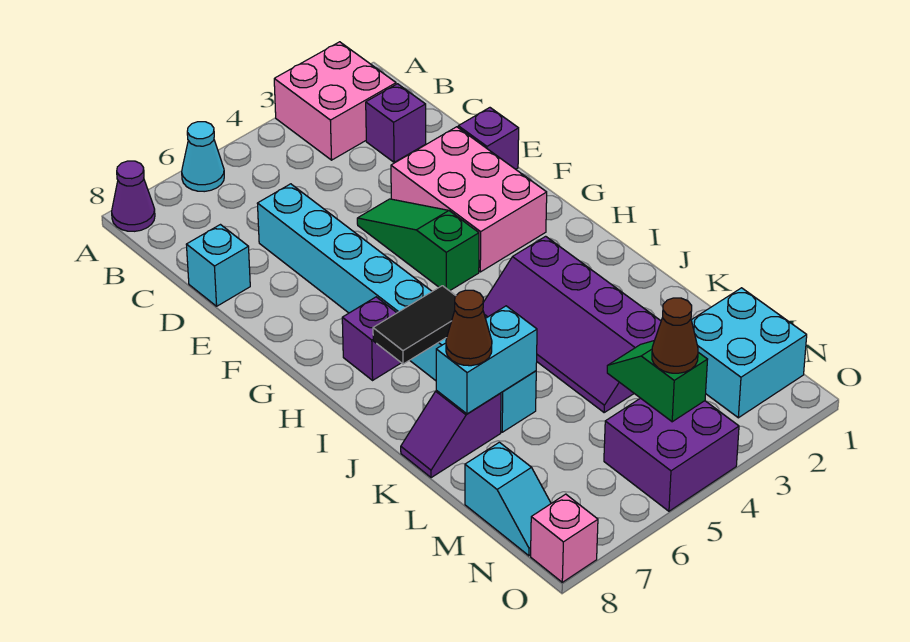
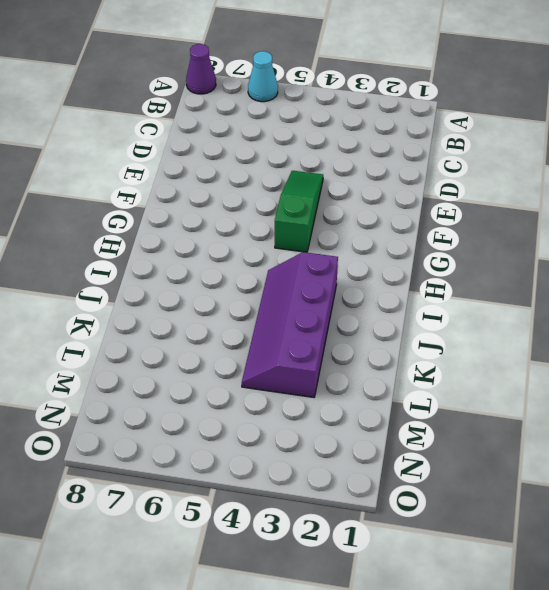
none -> pink brick A2:B3 level 1
none -> purple brick C2 level 1
none -> cyan brick D6:K6 level 1

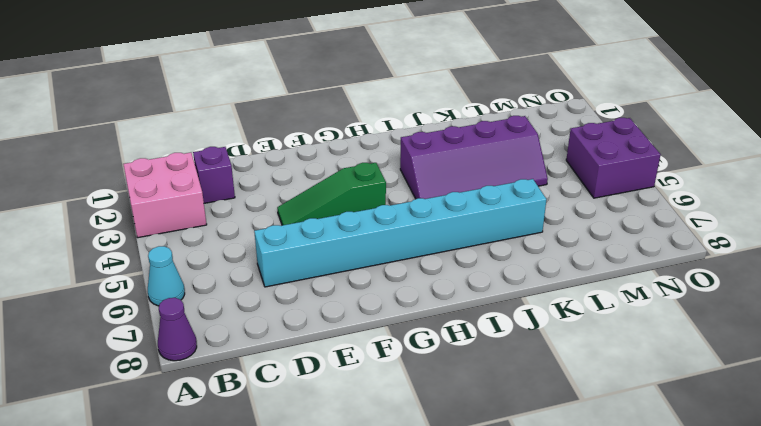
none -> cyan brick D8 level 1
none -> purple brick E1 level 1
none -> pink brick E2:G3 level 1

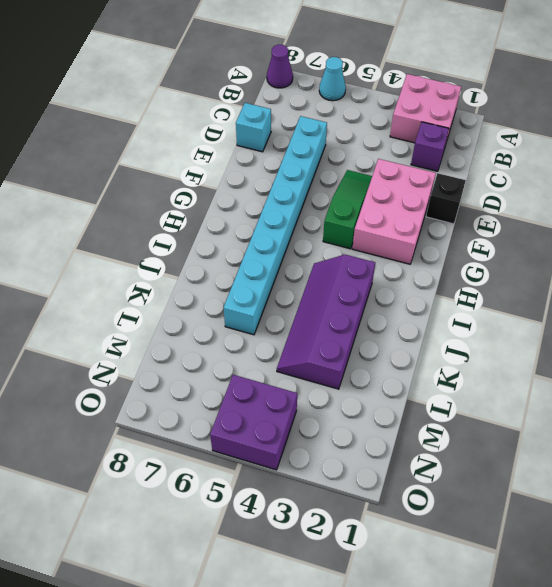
black brick E1 level 1 -> purple brick E1 level 1
none -> purple brick H7 level 1
none -> purple slope K7:K8 level 1 top 7
none -> cyan brick M1:N2 level 1

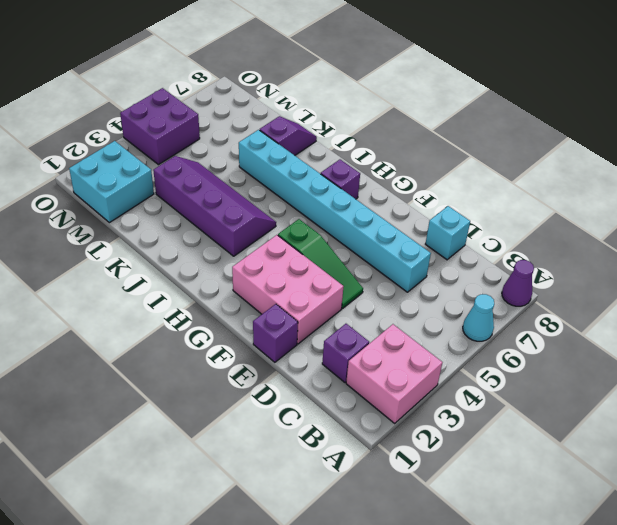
none -> cyan slope M8:N8 level 1 top M
none -> pink brick O8 level 1
none -> black tile I6:I7 level 2

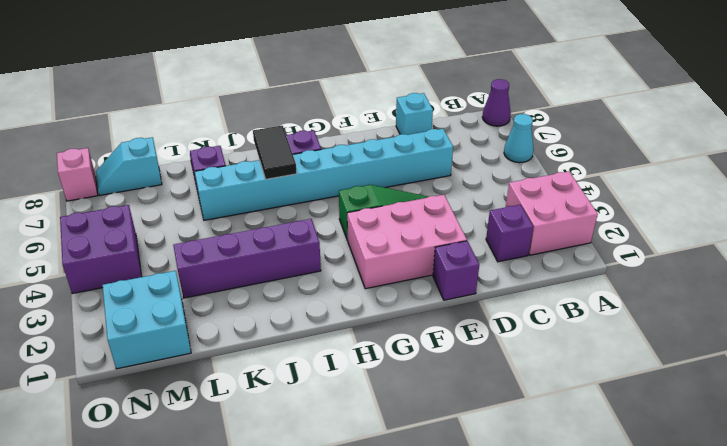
none -> cyan brick K6:K7 level 2
none -> green slope M4:N4 level 2 top N
none -> brown cone K7 level 3

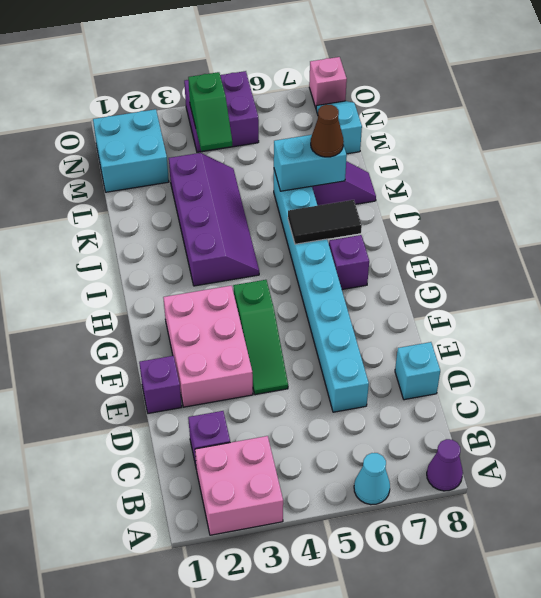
none -> brown cone N4 level 3

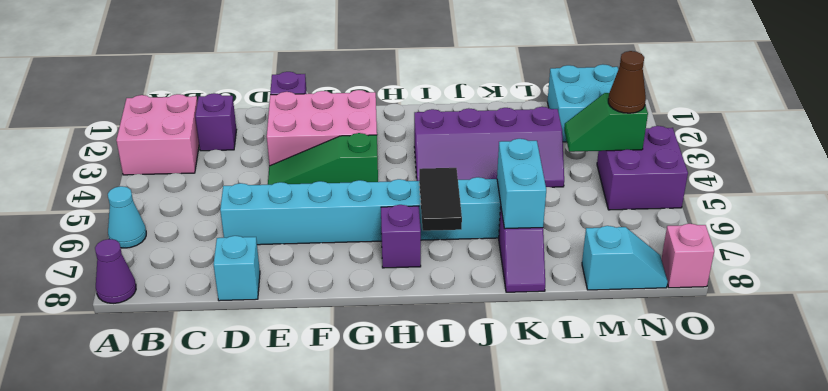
none -> brown cone K7 level 3

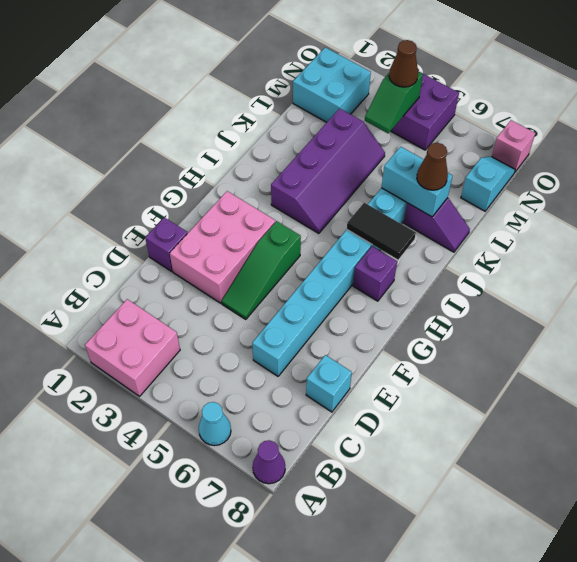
none -> purple brick C2 level 1

